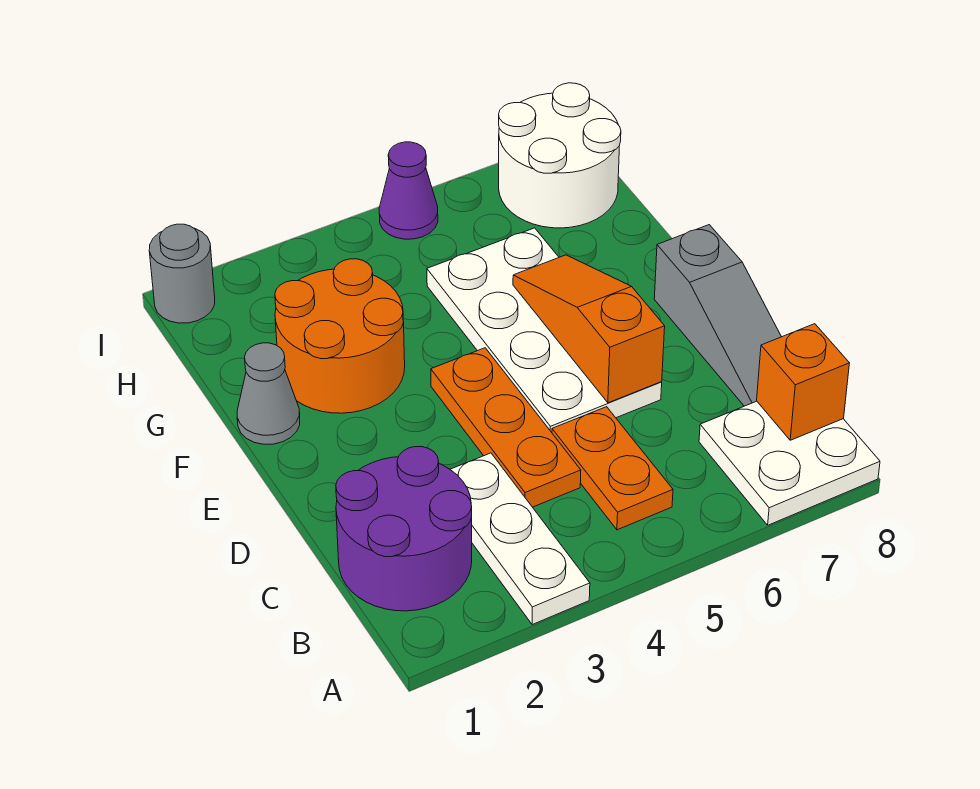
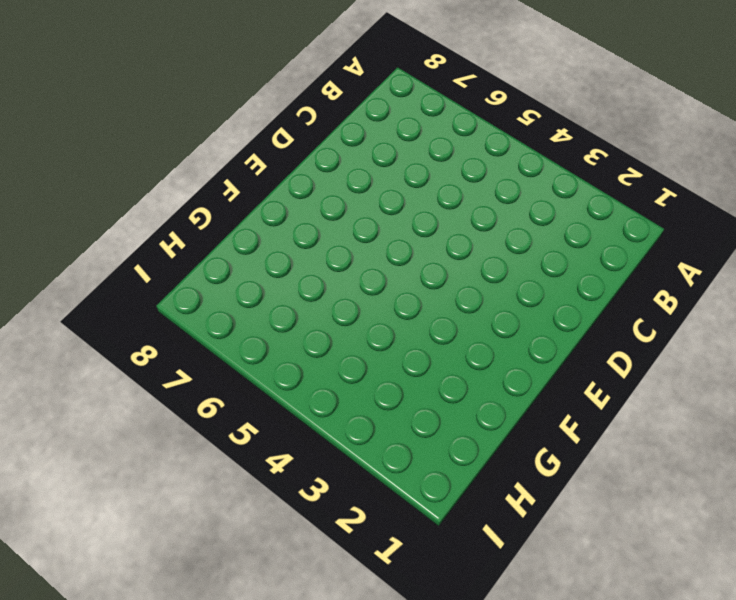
none -> white plate A3:C3 level 1
none -> white plate A7:B8 level 1
none -> purple round brick B1:C2 level 1

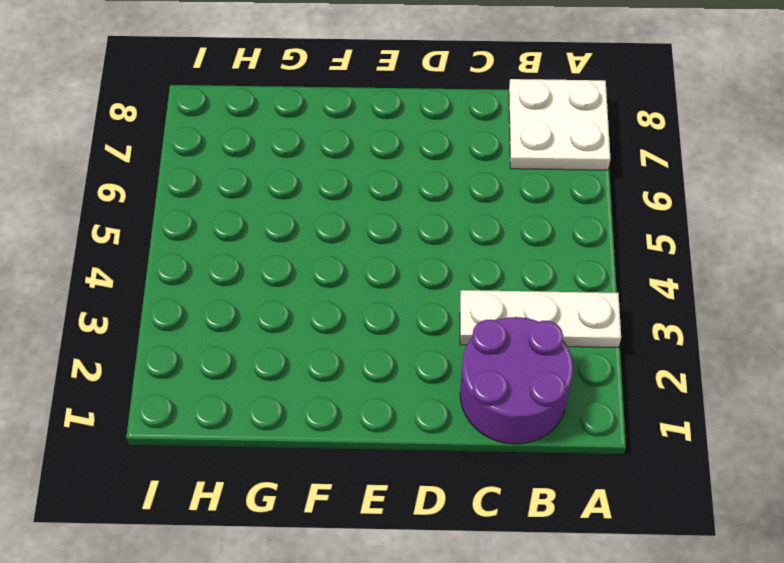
none -> orange plate B5:C5 level 1
none -> orange plate C4:E4 level 1
none -> grey slope C8:E8 level 1 top E

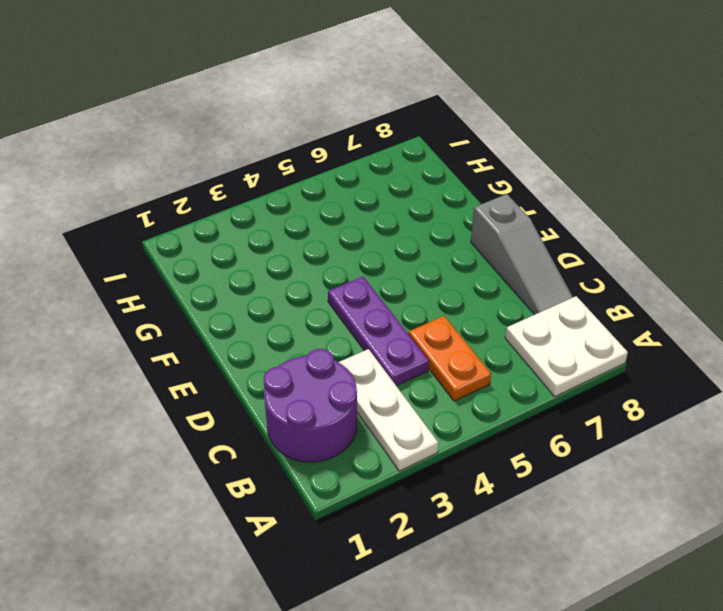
purple plate C4:E4 level 1 -> orange plate C4:E4 level 1
none -> white plate D5:G6 level 1
none -> grey cone F1 level 1
none -> orange round brick F2:G3 level 1

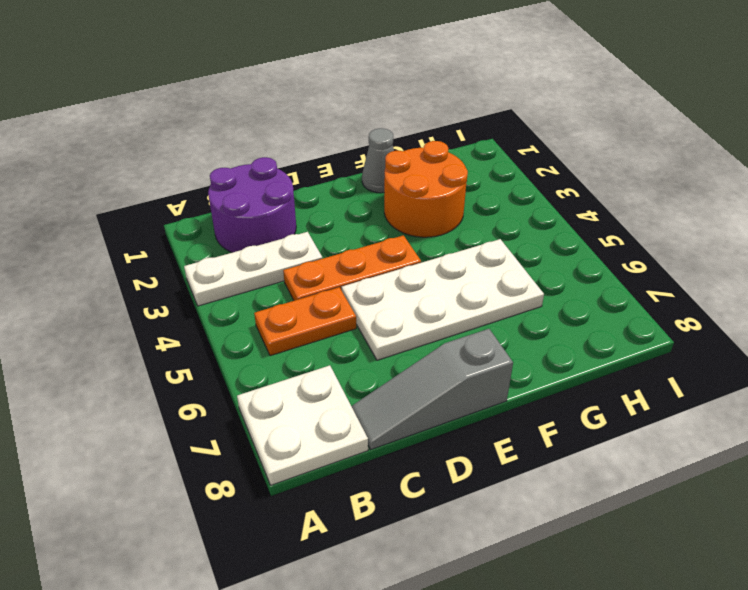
none -> white round brick H7:I8 level 1
none -> grey round brick I1 level 1
none -> purple cone I5 level 1

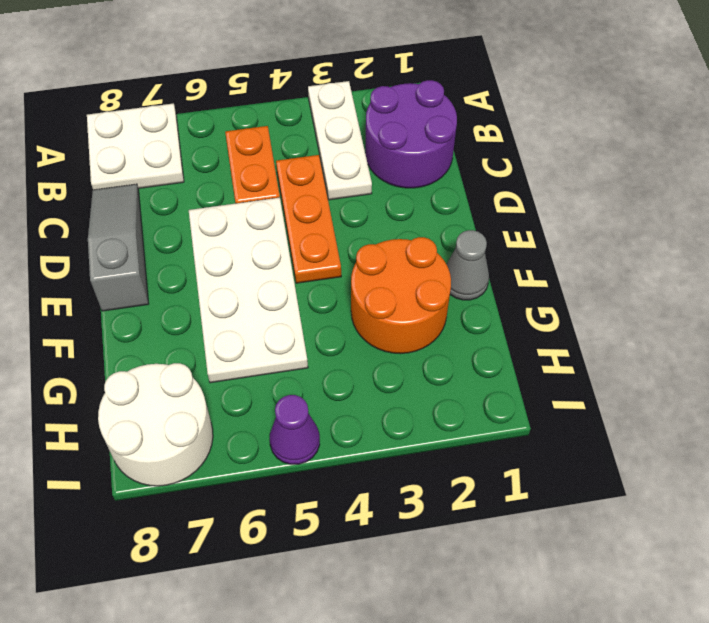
none -> grey round brick I1 level 1
none -> orange brick B8 level 2
none -> orange slope D6:F6 level 2 top D

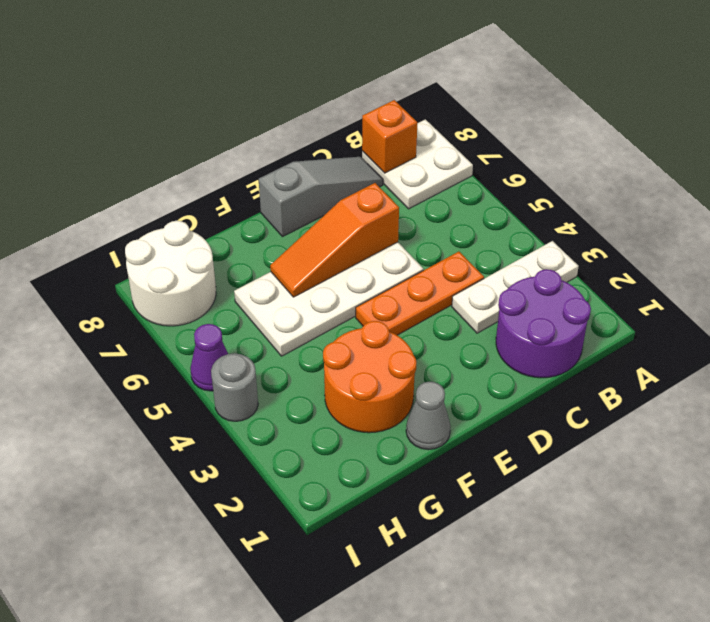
grey round brick I4 level 1 -> grey round brick I1 level 1
none -> orange plate B5:C5 level 1

